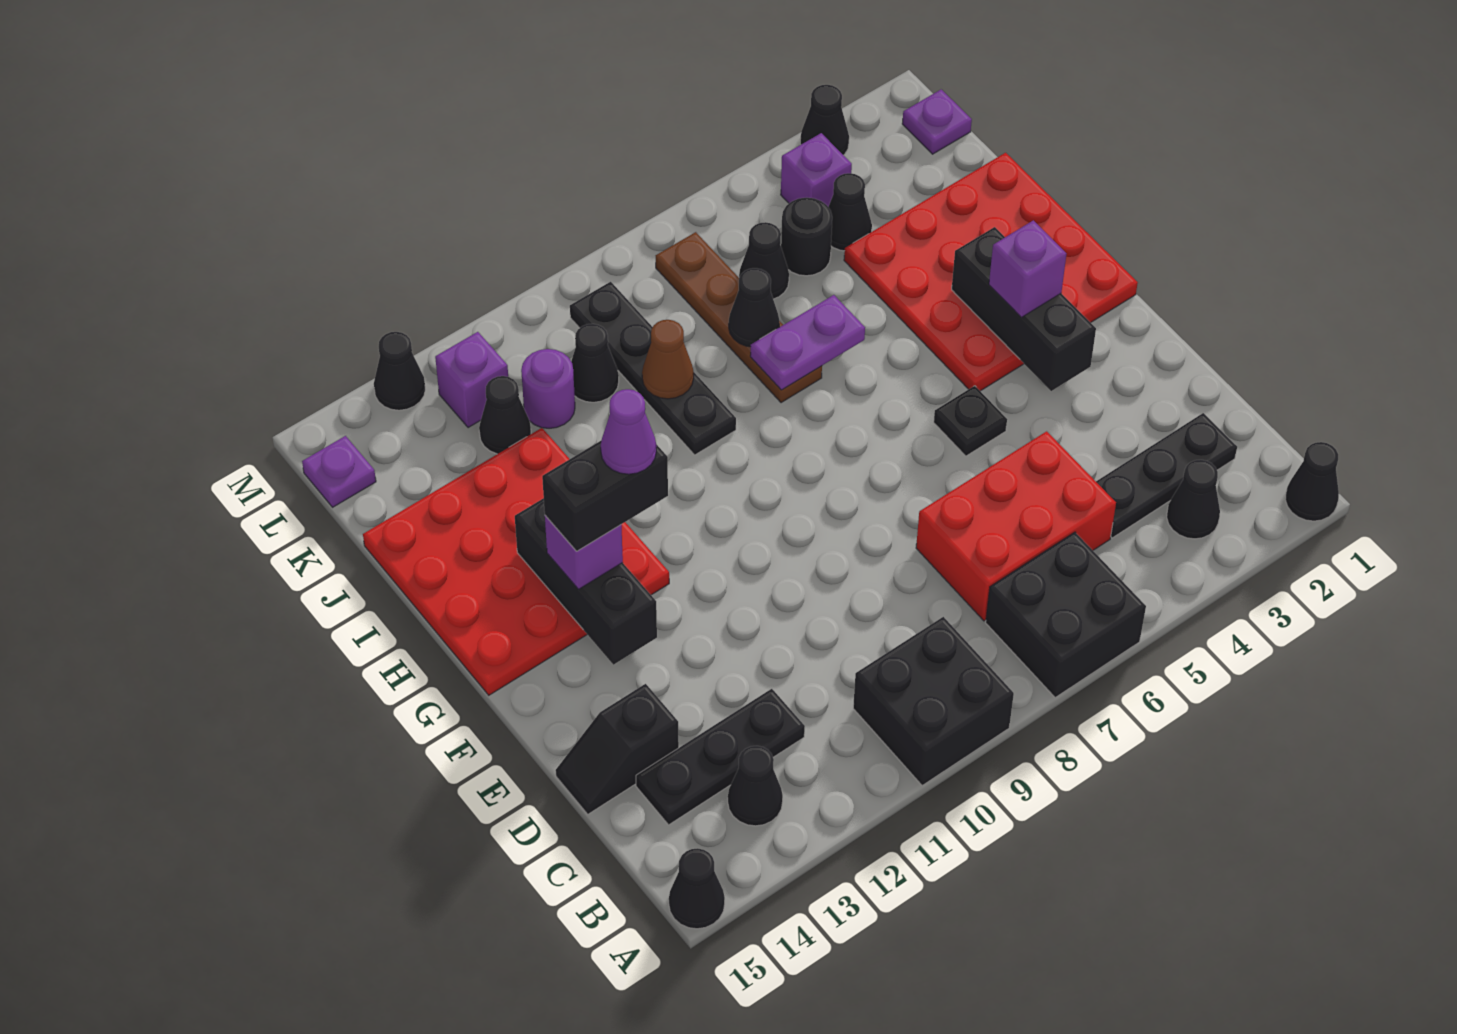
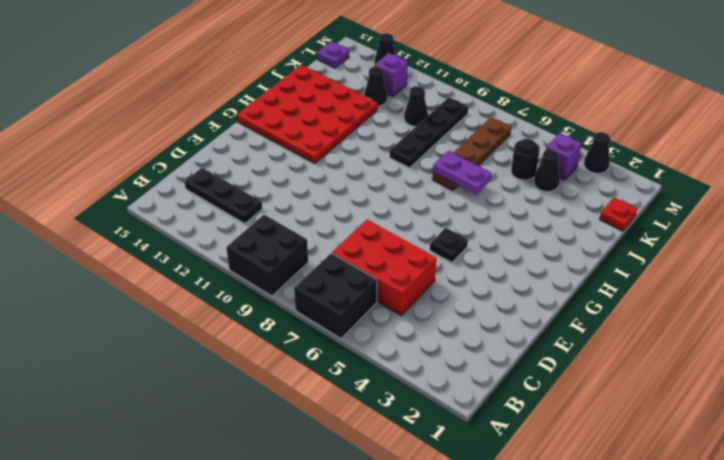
red plate K1 level 1 -> none
none -> black cone A1 level 1
none -> black cone A15 level 1
none -> black cone B3 level 1
none -> black cone B13 level 1

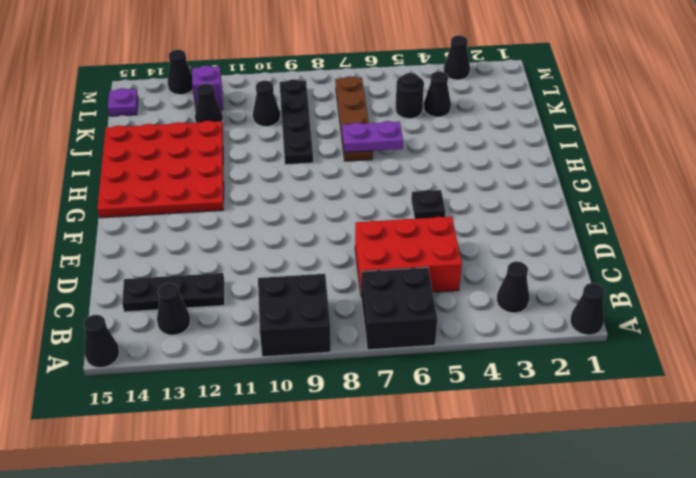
none -> black plate C2:C4 level 1
none -> black slope D14:D15 level 1 top 14
none -> red plate G1:J4 level 1
none -> black cone K6 level 1

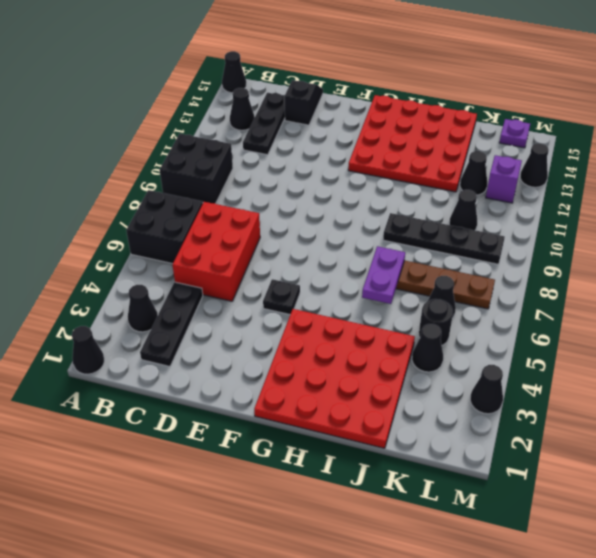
none -> purple round brick K11 level 1
none -> purple plate L1 level 1
none -> purple brick L4 level 1
none -> black brick F3:H3 level 2

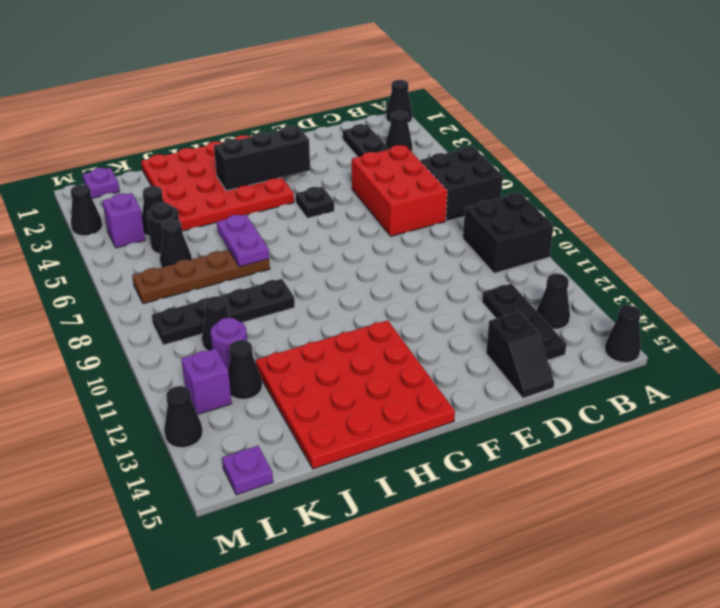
none -> black brick F13:H13 level 2
none -> black cone J7 level 2
none -> brown cone J9 level 2
none -> purple brick G3 level 3

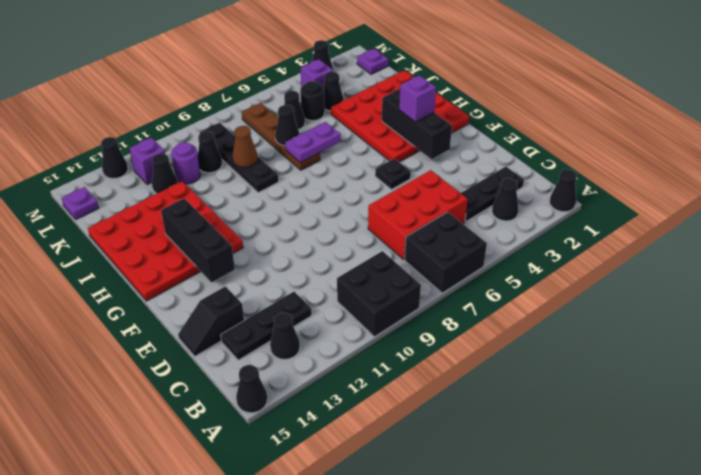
none -> purple brick G13 level 3
none -> black brick G12:G13 level 4
none -> purple cone G12 level 5

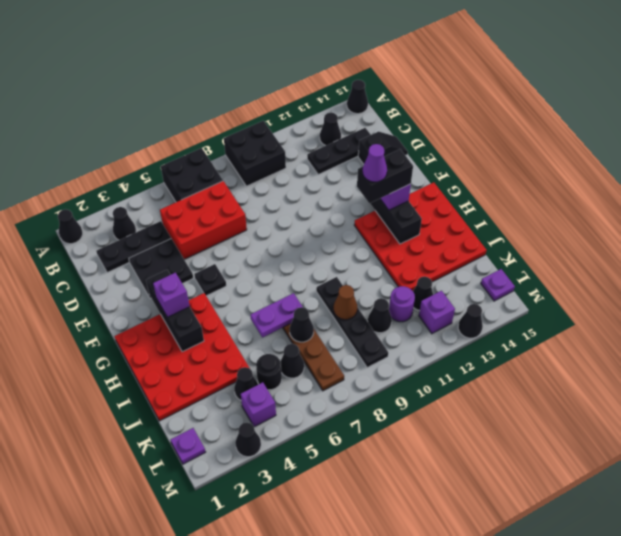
black plate D3:E4 level 1 -> none

